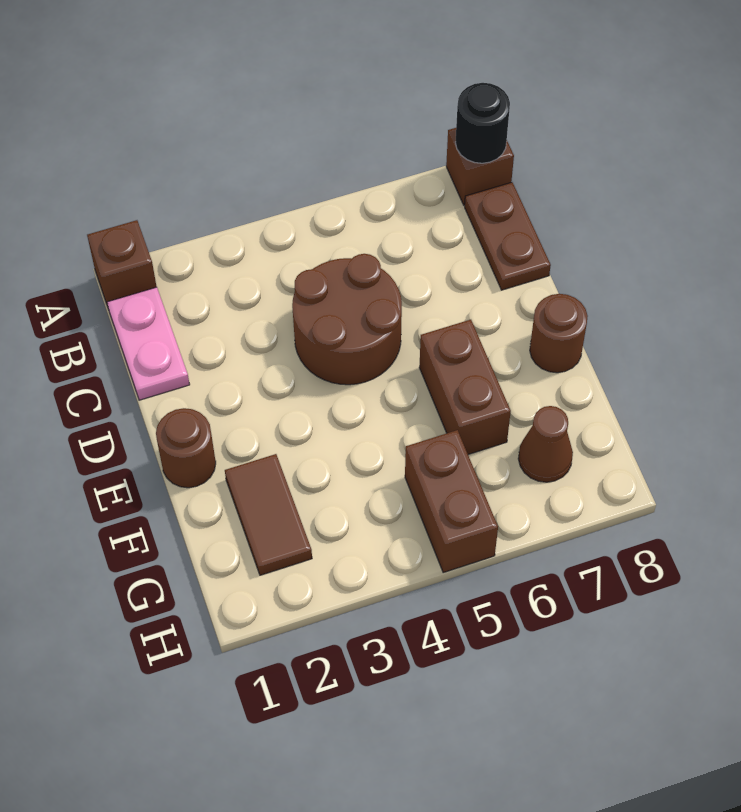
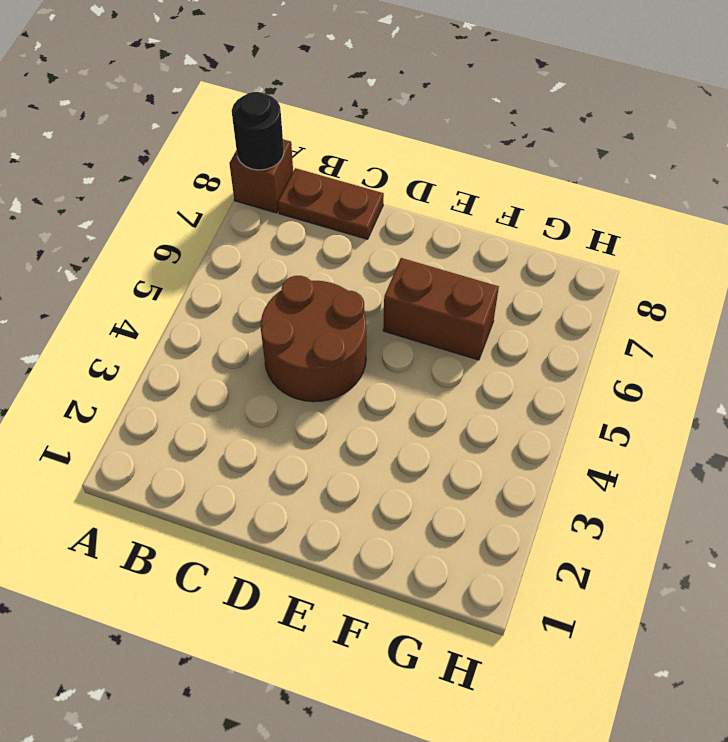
none -> brown brick A1 level 1
none -> pink plate B1:C1 level 1
none -> brown round brick E1 level 1

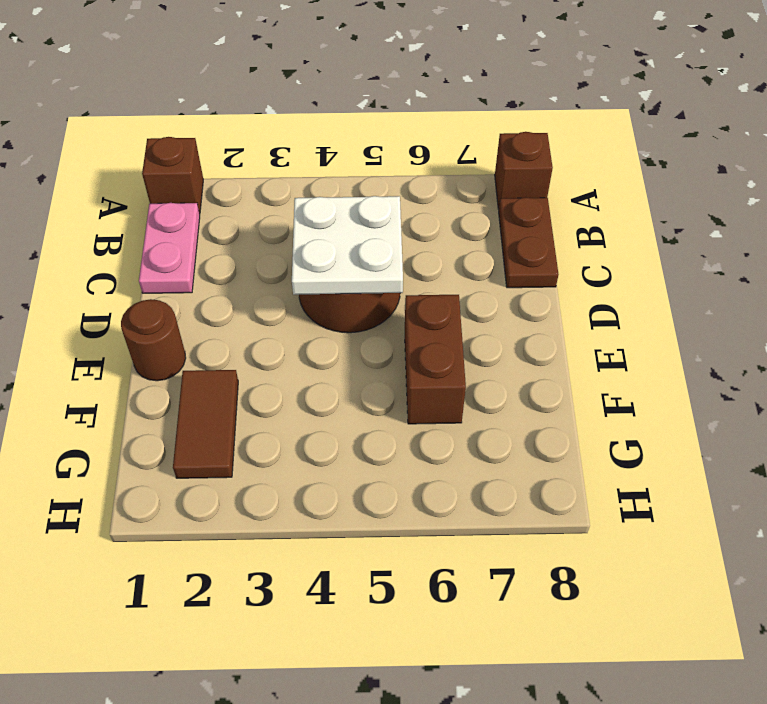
white plate C4:D5 level 2 -> none
none -> brown round brick E8 level 1
none -> brown brick G5:H5 level 1
none -> brown cone G7 level 1

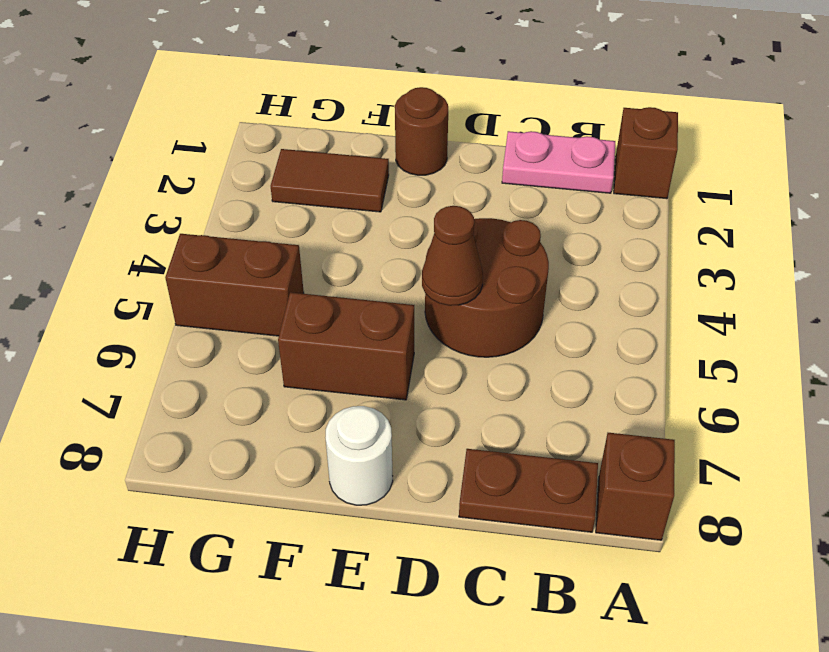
brown cone D5 level 2 -> brown cone G7 level 1
white round brick E8 level 1 -> brown round brick E8 level 1
none -> black round brick A8 level 2

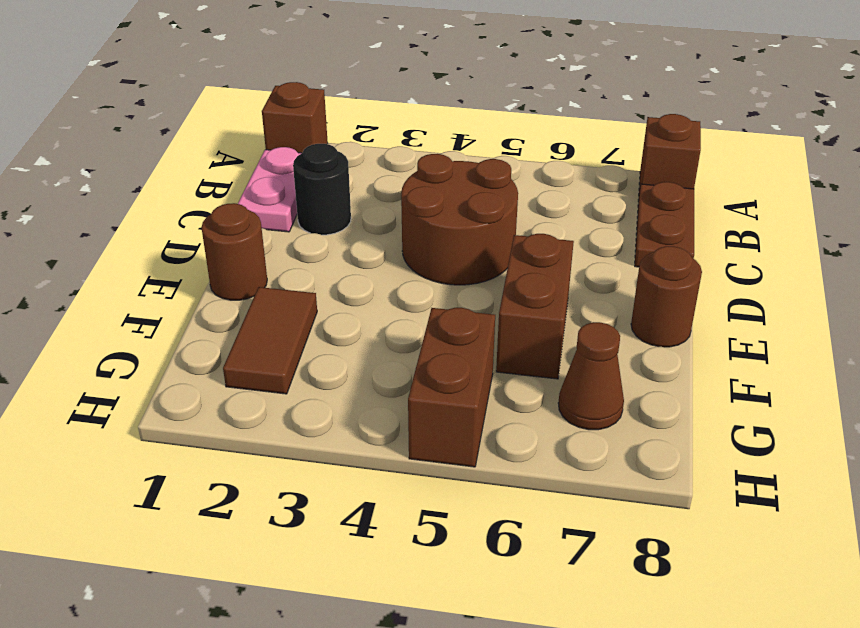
black round brick C2 level 1 -> black round brick A8 level 2

